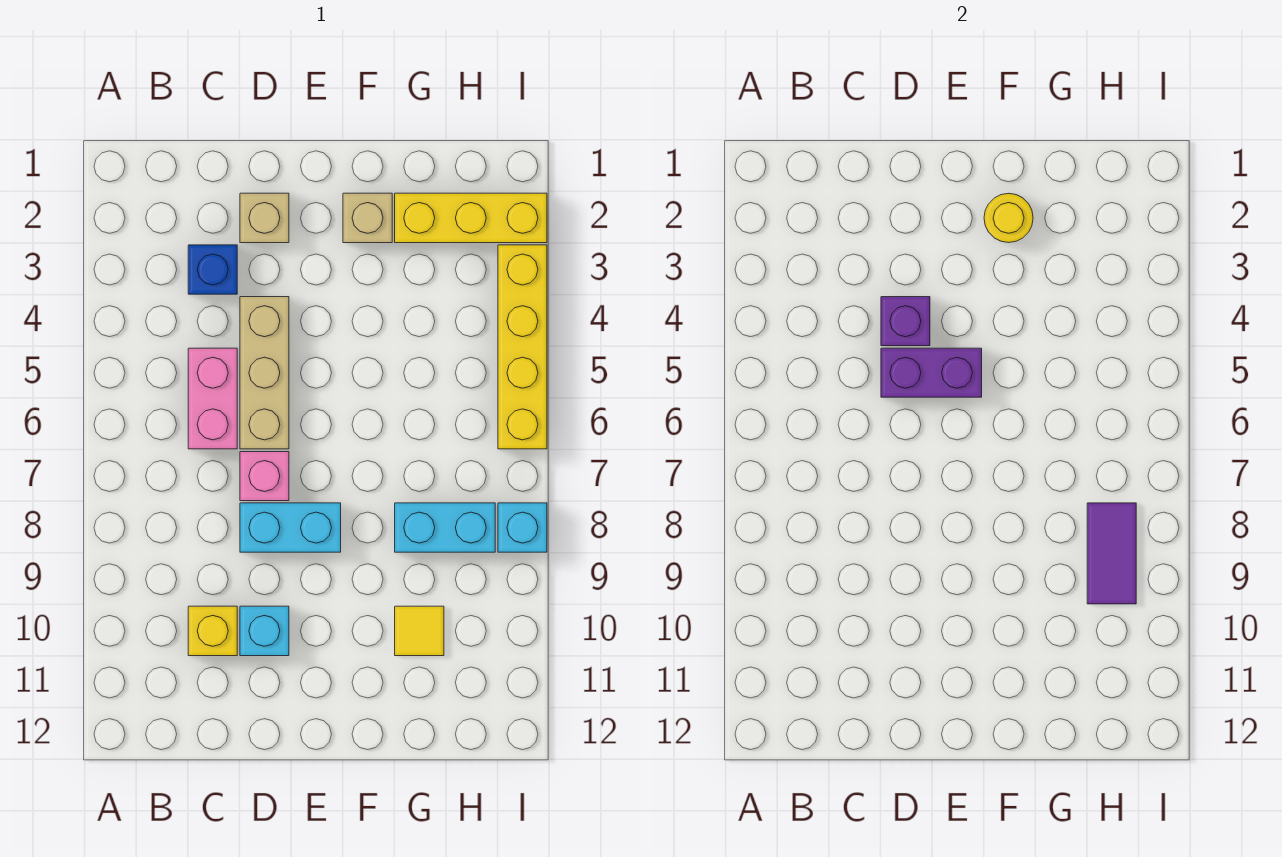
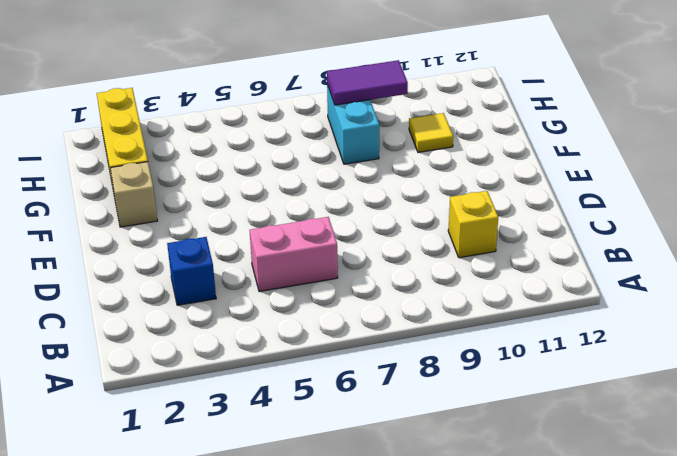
none -> tan brick D2 level 1
none -> tan brick D4:D6 level 1
none -> pink brick D7 level 1

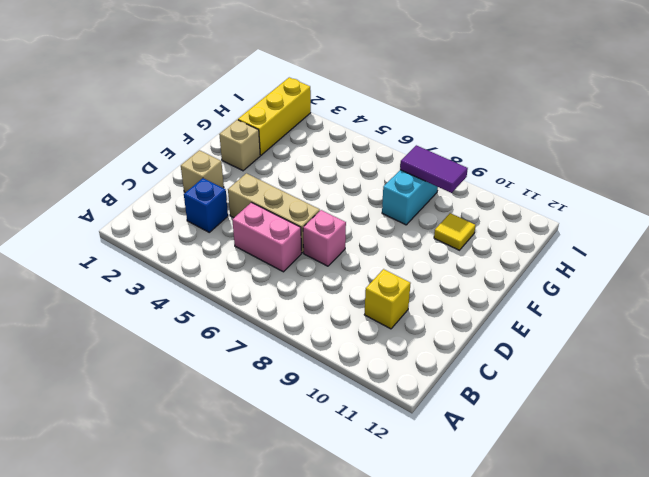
none -> cyan brick D8:E8 level 1
none -> cyan brick D10 level 1
none -> yellow brick I3:I6 level 1

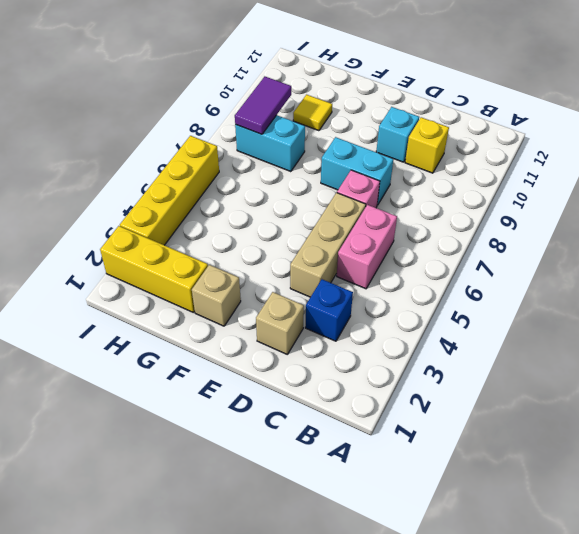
none -> cyan brick I8 level 1
none -> purple brick D4 level 2
none -> purple brick D5:E5 level 2

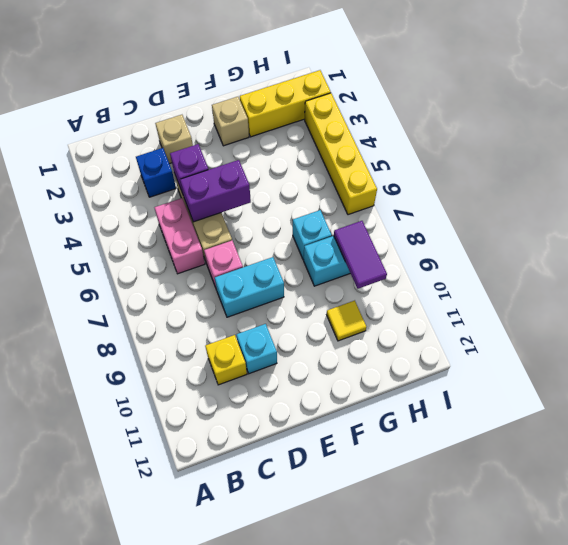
cyan brick G7 level 1 -> cyan brick I8 level 1
none -> yellow round brick F2 level 2

